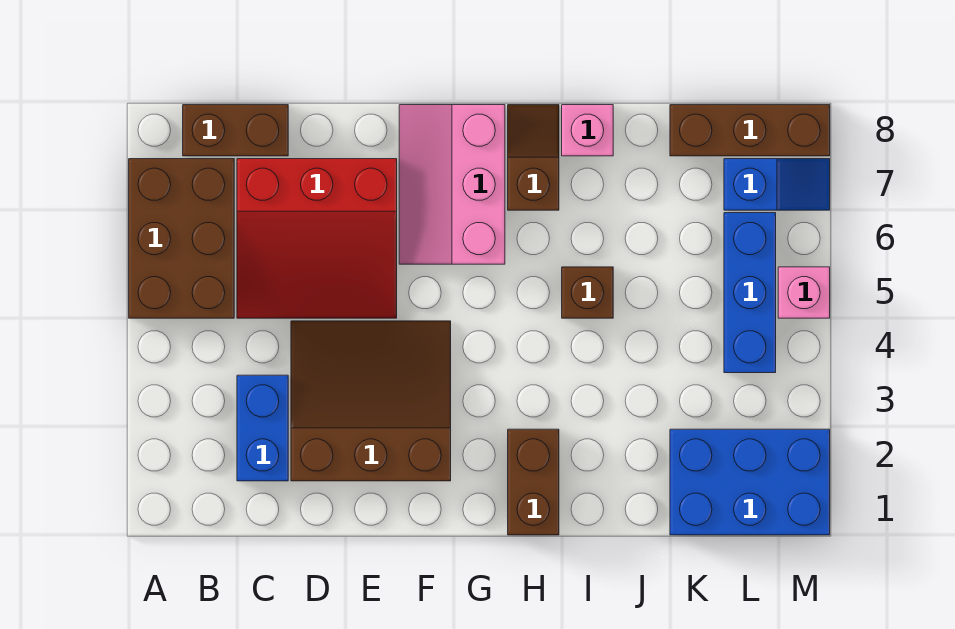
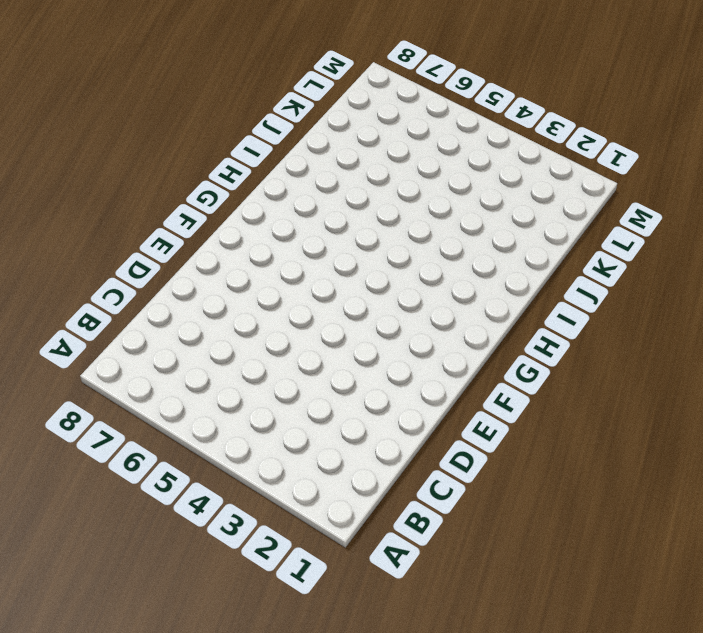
none -> brown brick A5:B7 level 1
none -> brown brick B8:C8 level 1
none -> blue brick C2:C3 level 1

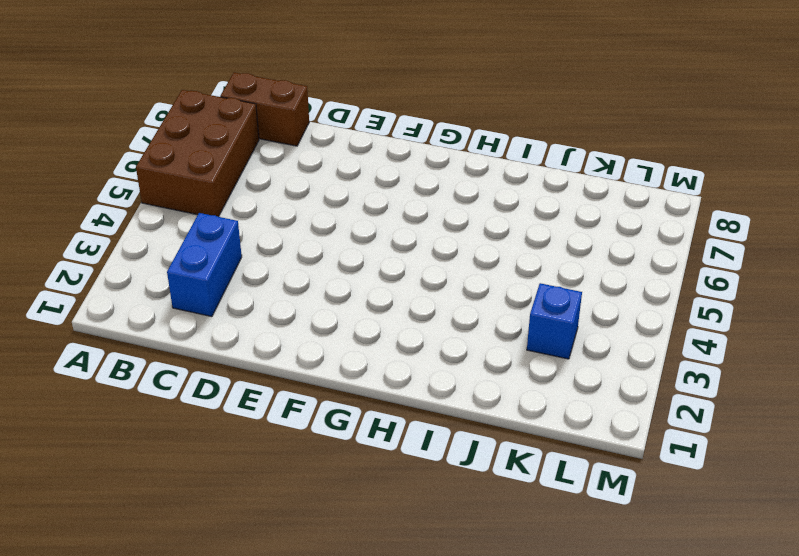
blue brick K3 level 1 -> none
none -> red slope C5:E7 level 1 top 7
none -> brown slope D2:F4 level 1 top 2
none -> pink slope F6:G8 level 1 top G

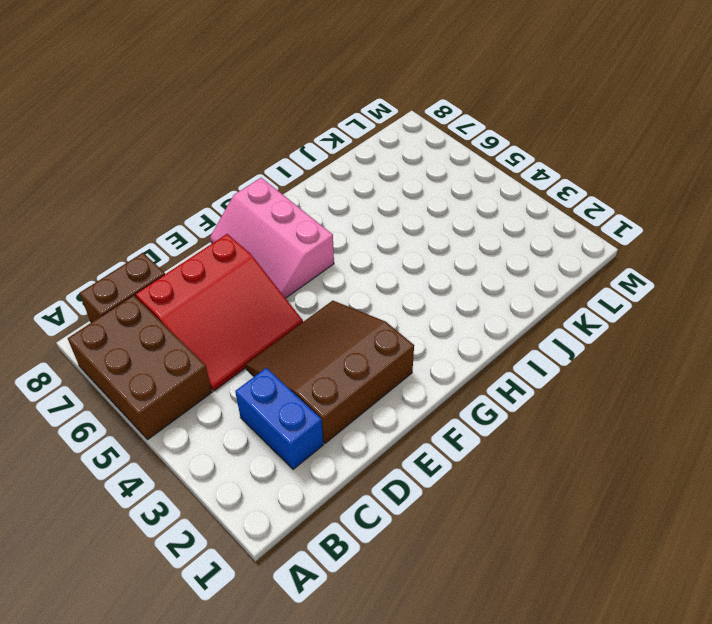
none -> brown brick H1:H2 level 1
none -> brown slope H7:H8 level 1 top 7
none -> brown brick I5 level 1

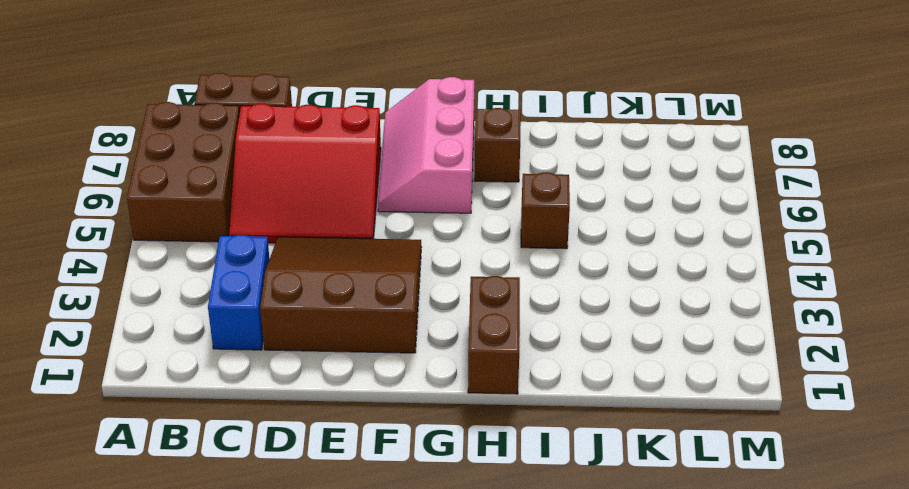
none -> pink brick I8 level 1
none -> blue brick K1:M2 level 1
none -> brown brick K8:M8 level 1

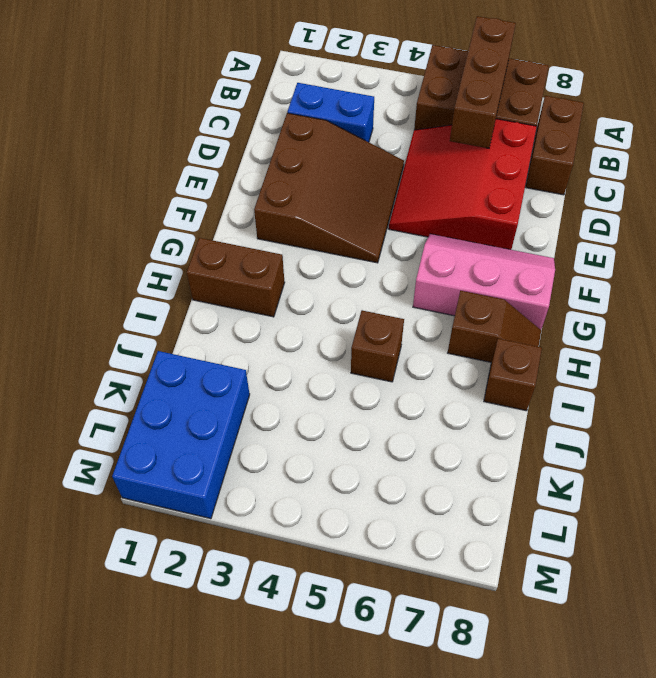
brown brick A6:C6 level 2 -> brown brick K8:M8 level 1
brown brick I8 level 1 -> pink brick I8 level 1
none -> blue brick L4:L6 level 1
none -> blue slope L7:M7 level 1 top L
none -> pink brick M5 level 1

